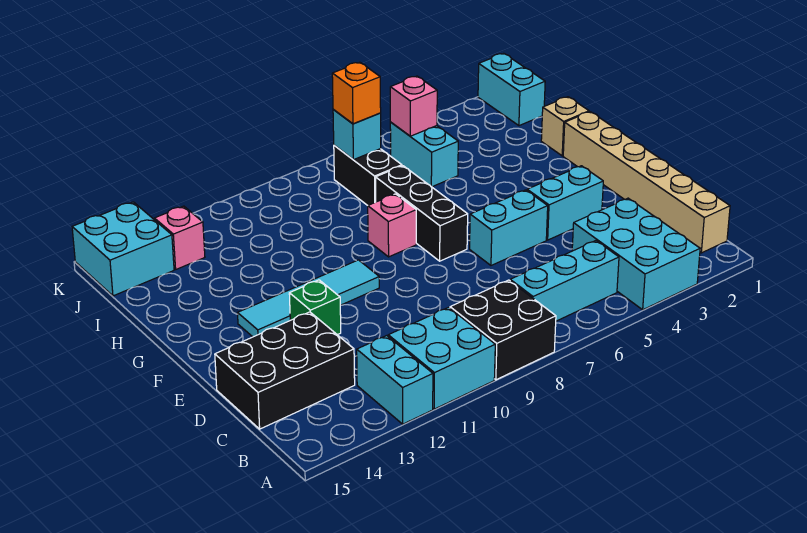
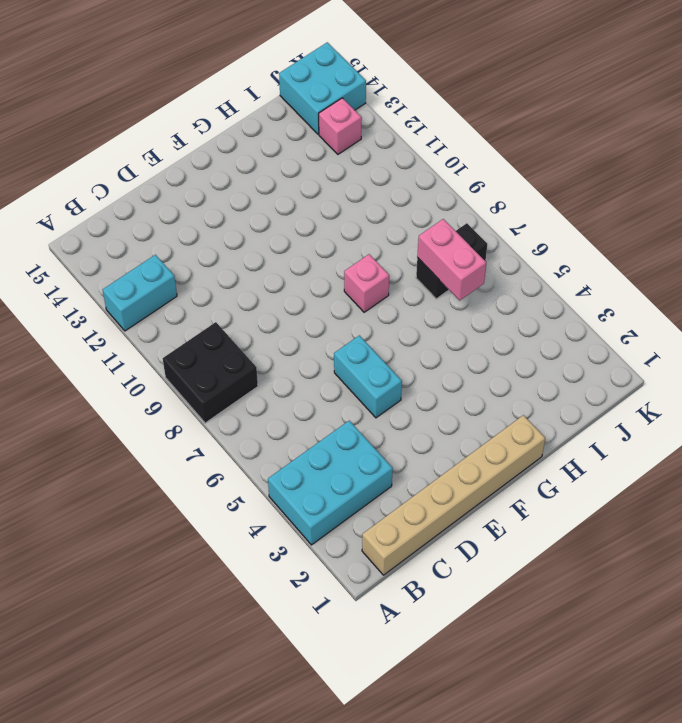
pink brick I6:I7 level 2 -> none
none -> cyan brick A10:B11 level 1
none -> cyan brick B5:B7 level 1
none -> black brick C13:D15 level 1

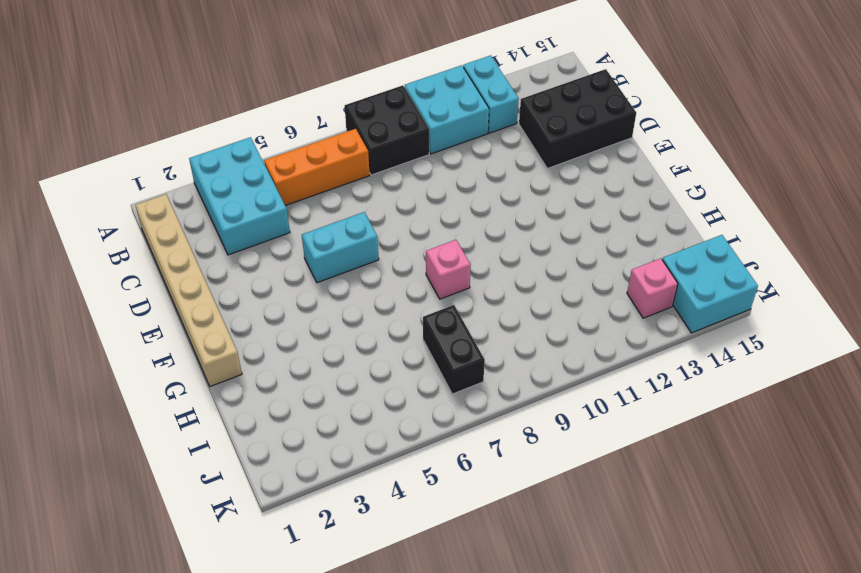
orange brick B5:B7 level 1 -> cyan brick B5:B7 level 1
none -> cyan brick E3:E4 level 1
none -> green brick E12 level 1
none -> black brick F7:H7 level 1

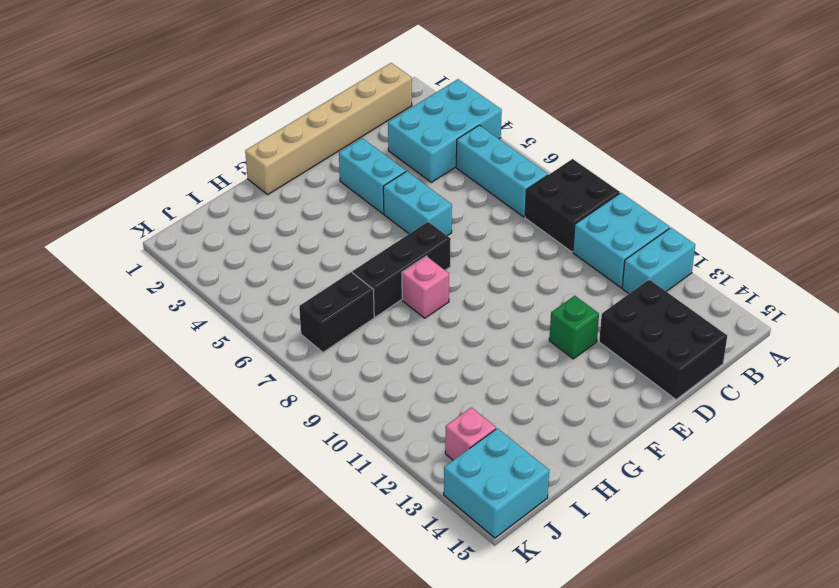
none -> cyan tile F10:F13 level 1
none -> tan brick H1 level 1
none -> cyan brick I5:J5 level 1

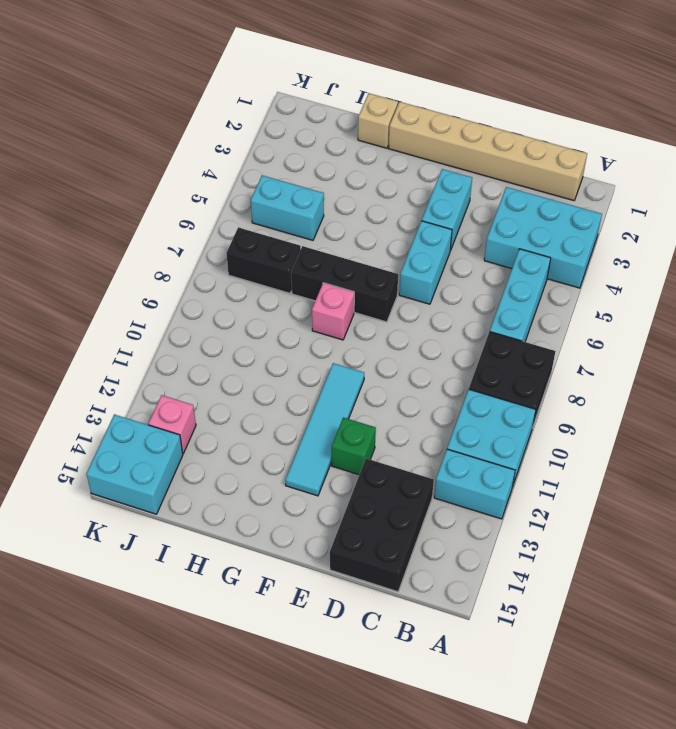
none -> cyan brick J1:K1 level 1
none -> pink brick J5 level 2
none -> cyan brick J7 level 2

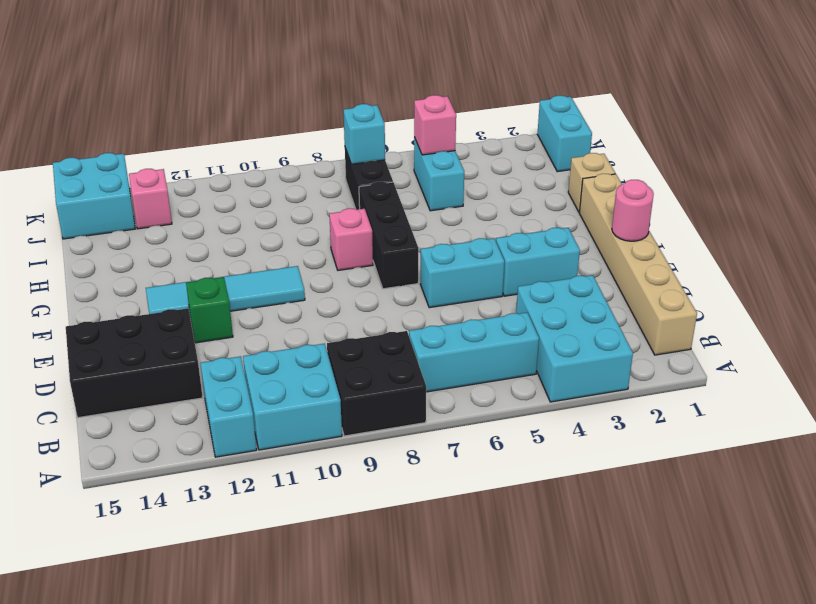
pink round brick E1 level 2 -> none
none -> orange brick J7 level 3

